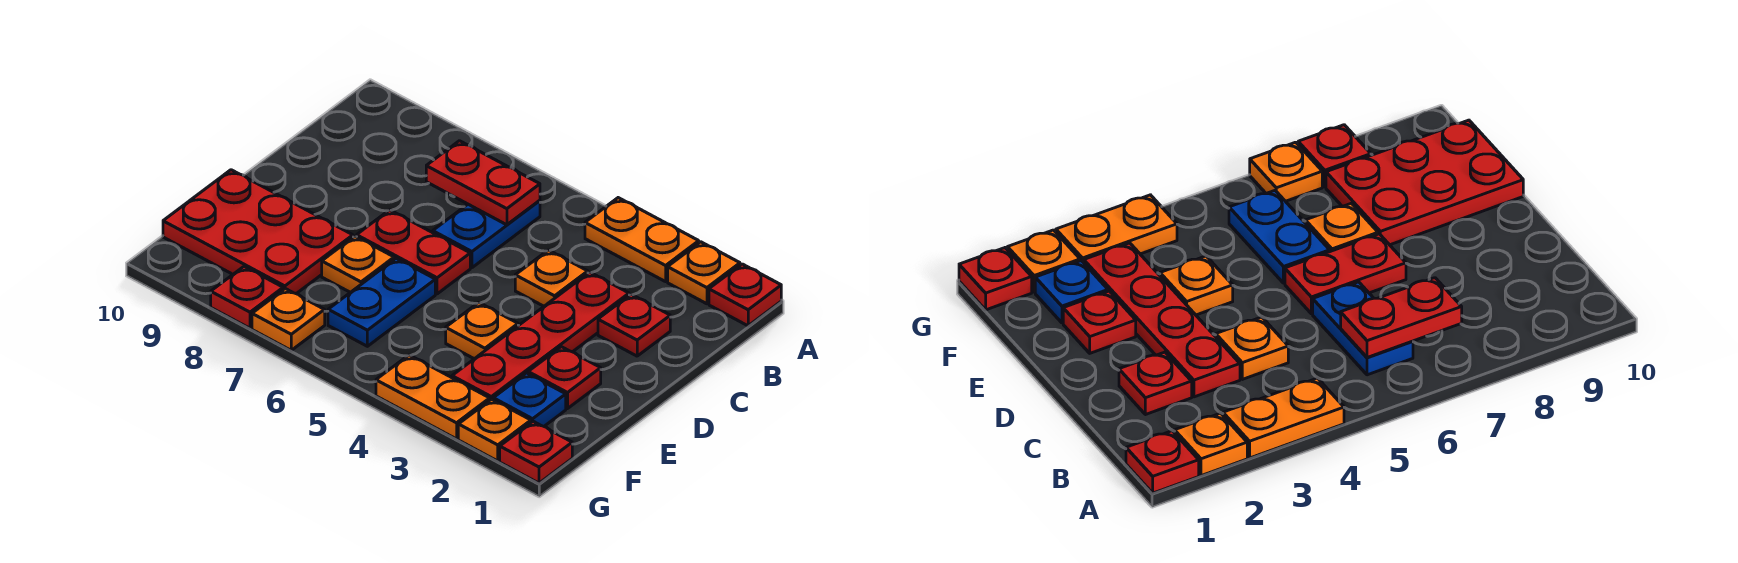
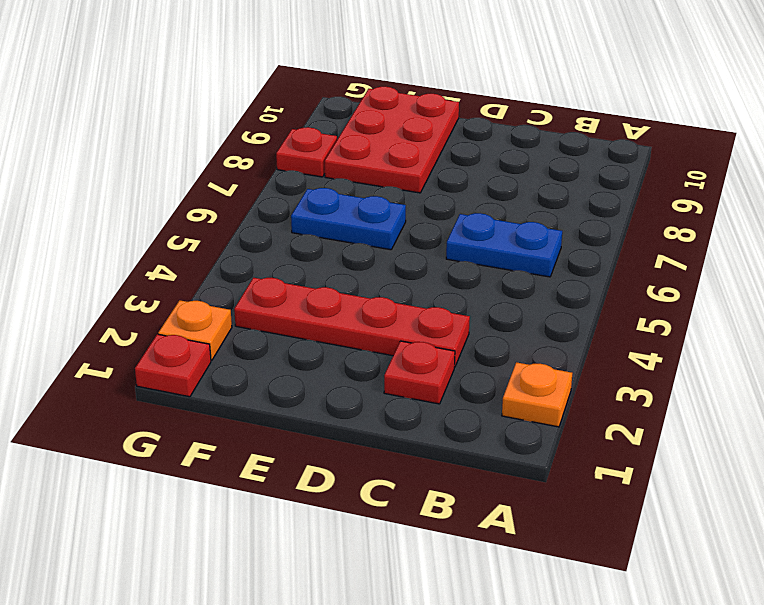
none -> red plate A1 level 1
none -> orange plate A3:A4 level 1
none -> orange plate C4 level 1

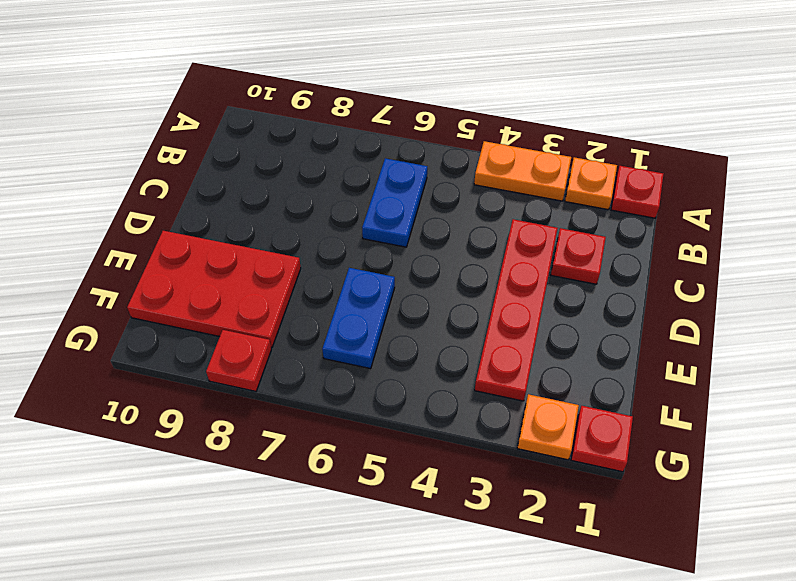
none -> orange plate C4 level 1
none -> red plate D6:D7 level 1
none -> red plate E2 level 1

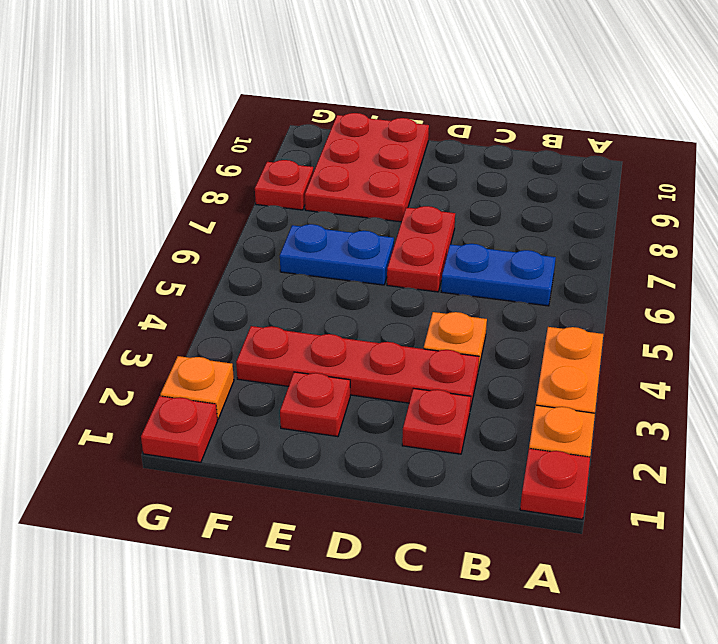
none -> orange plate E4 level 1
none -> orange plate E7 level 1
none -> blue plate F2 level 1

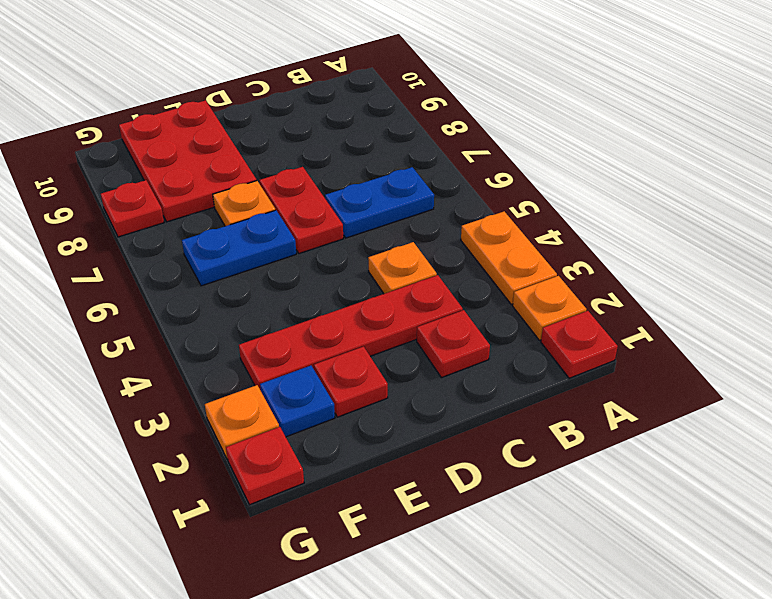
none -> orange plate E4 level 1
none -> orange plate G3:G4 level 1
none -> orange plate G7 level 1

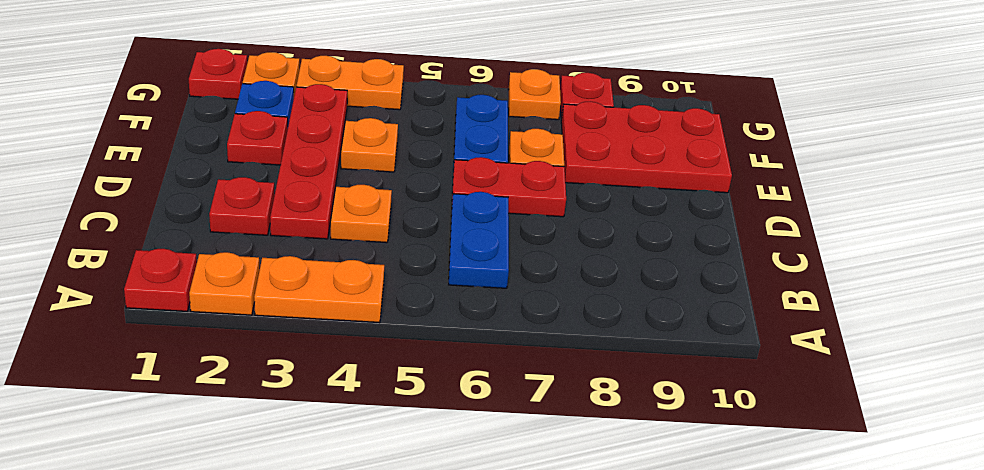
none -> red plate B6:B7 level 2

